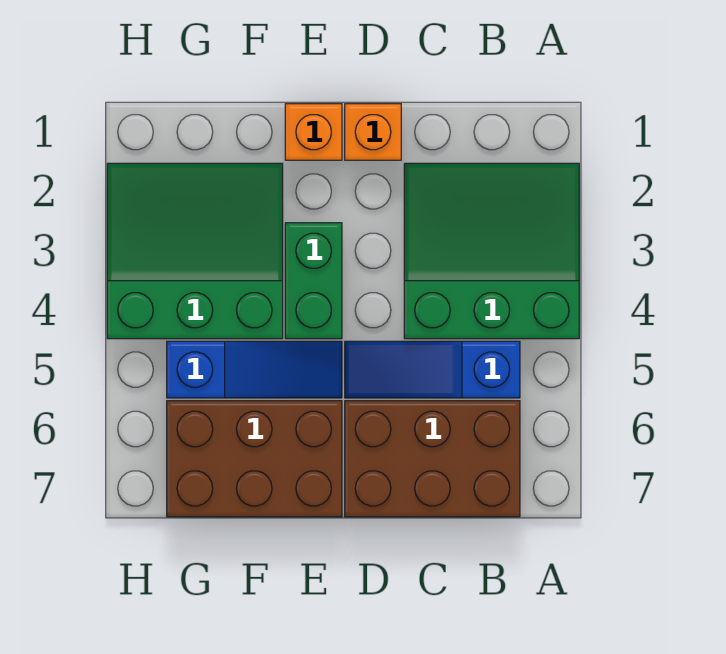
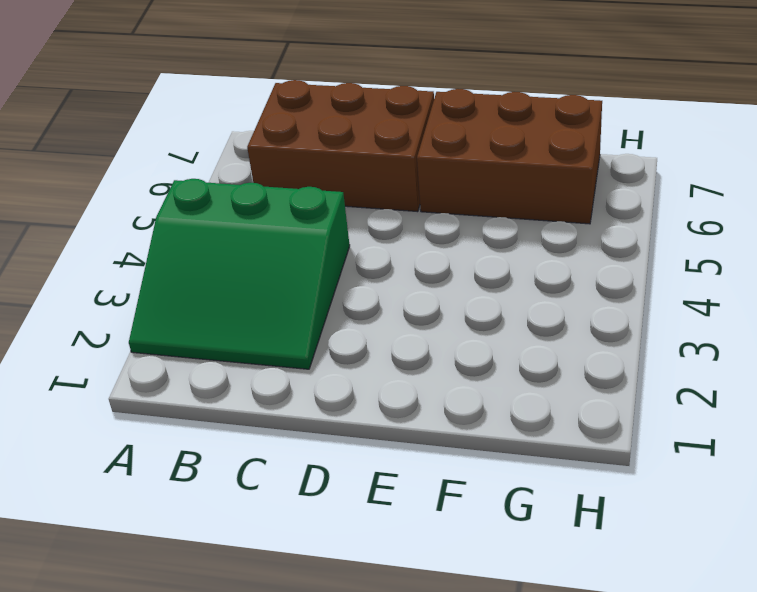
none -> blue slope B5:D5 level 1 top B
none -> orange brick D1 level 1

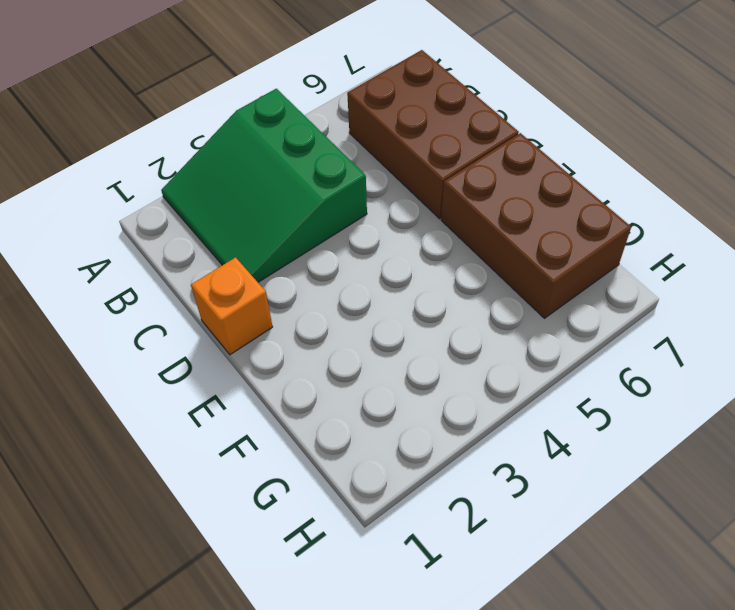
none -> blue slope B5:D5 level 1 top B
none -> orange brick E1 level 1

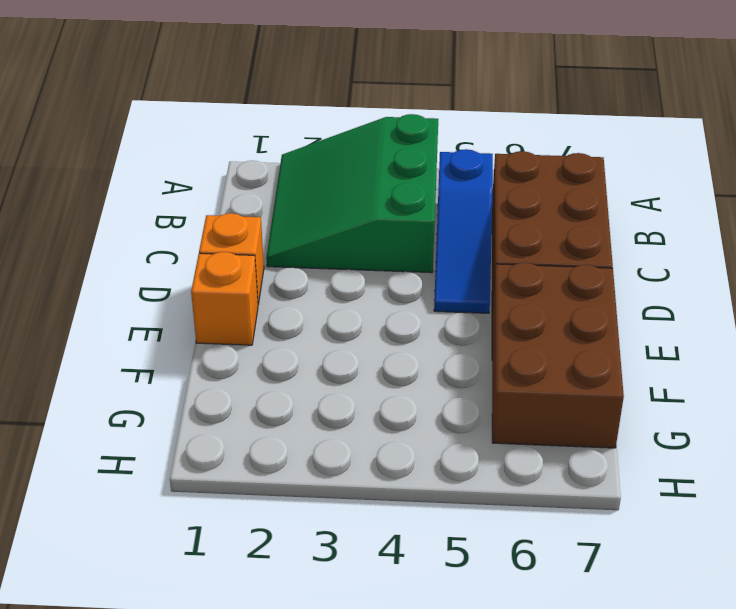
none -> green brick E3:E4 level 1
none -> blue slope E5:G5 level 1 top G

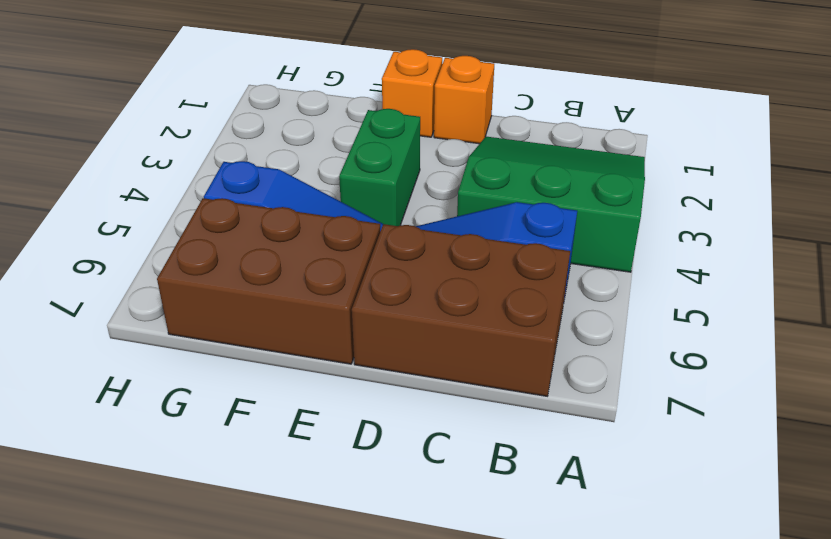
none -> green slope F2:H4 level 1 top 4

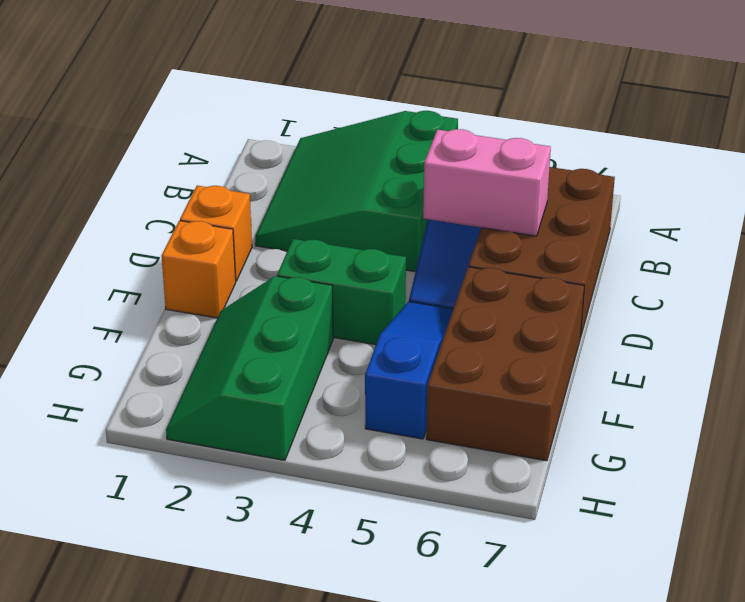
pink brick C5:C6 level 2 -> none
green slope F2:H3 level 1 top 3 -> green slope F2:H4 level 1 top 4

